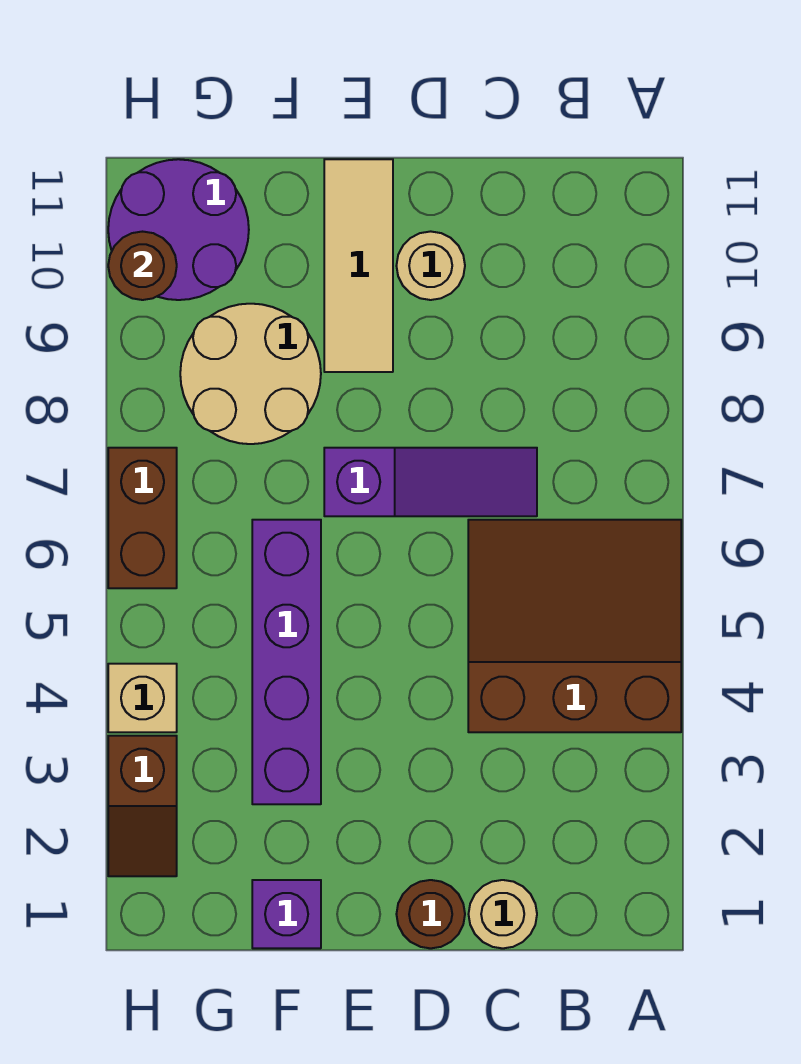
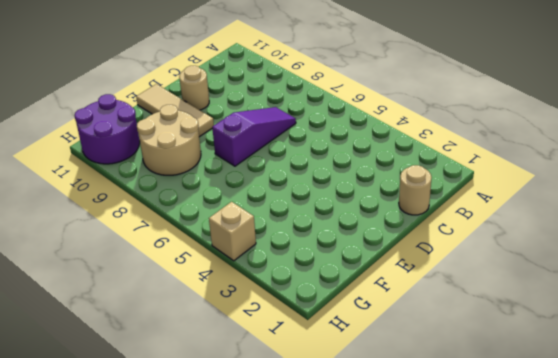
none -> brown slope A4:C6 level 1 top 4
none -> brown round brick D1 level 1
none -> purple brick F1 level 1

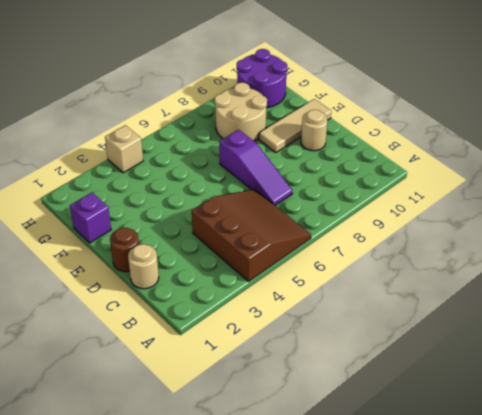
none -> purple brick F3:F6 level 1
none -> brown slope H2:H3 level 1 top 3
none -> brown brick H6:H7 level 1

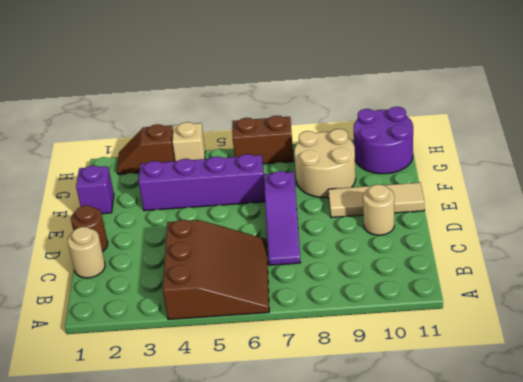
none -> brown round brick H10 level 2

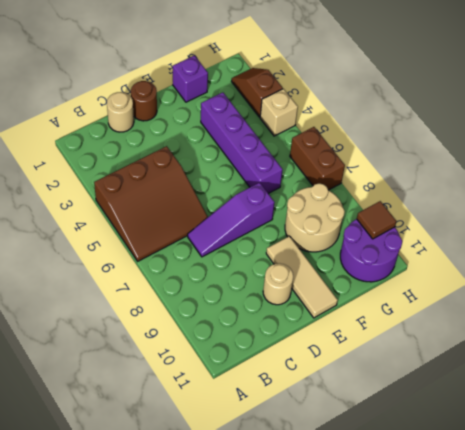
brown tile H10 level 2 -> brown round brick H10 level 2

